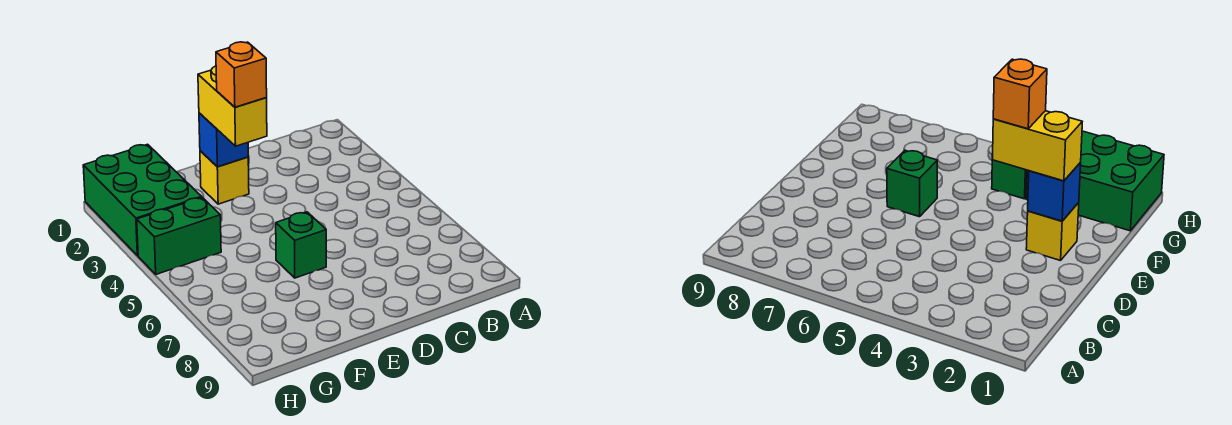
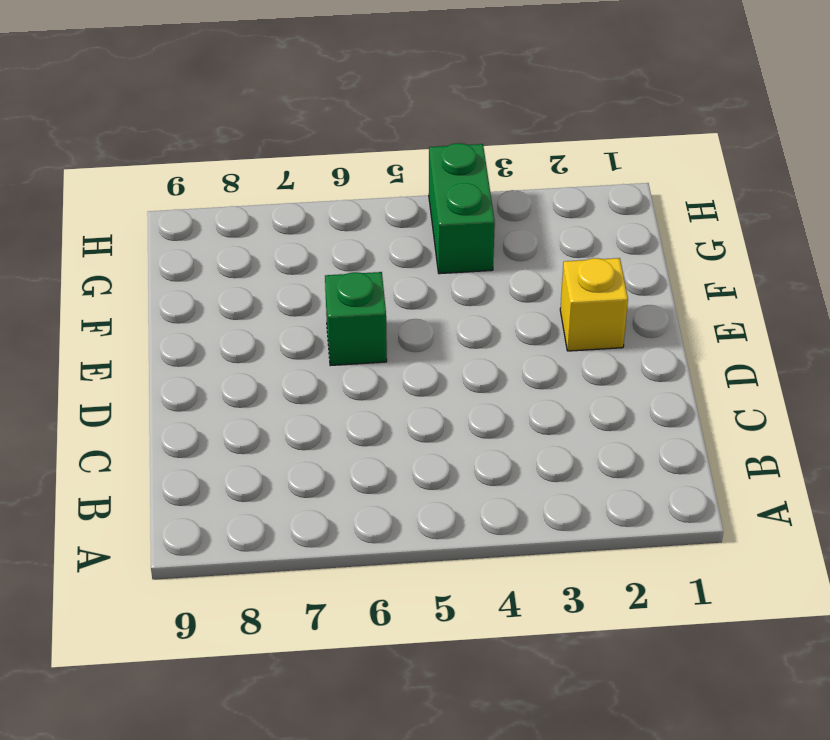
none -> green brick G1:H3 level 1
none -> blue brick E2 level 2

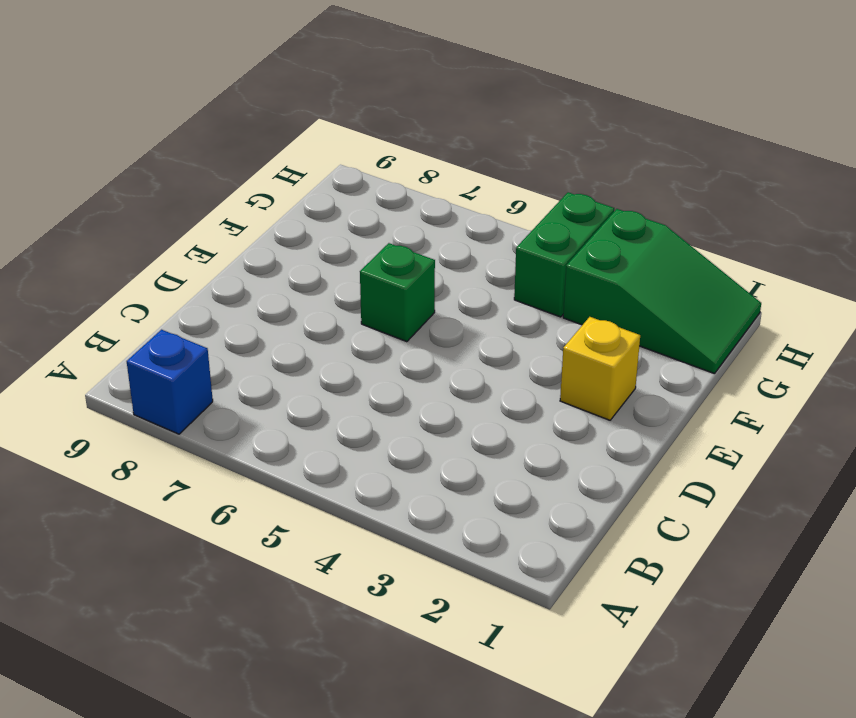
blue brick A8 level 1 -> blue brick E2 level 2
green slope G1:H3 level 1 top 3 -> green brick G1:H3 level 1
none -> yellow brick E2:E3 level 3
none -> orange brick E3 level 4

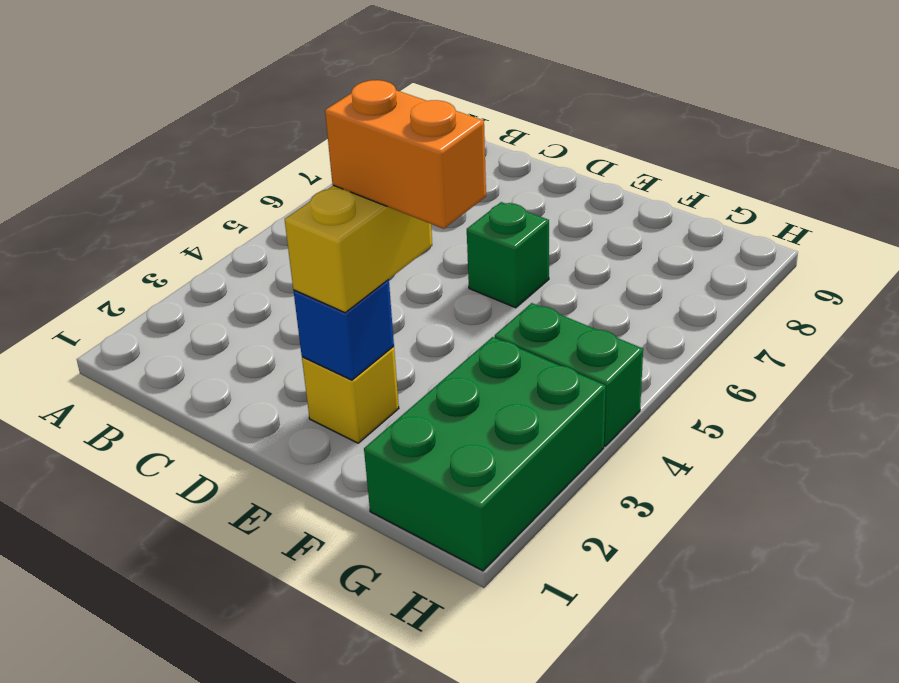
orange brick E3:F3 level 4 -> orange brick E3 level 4

